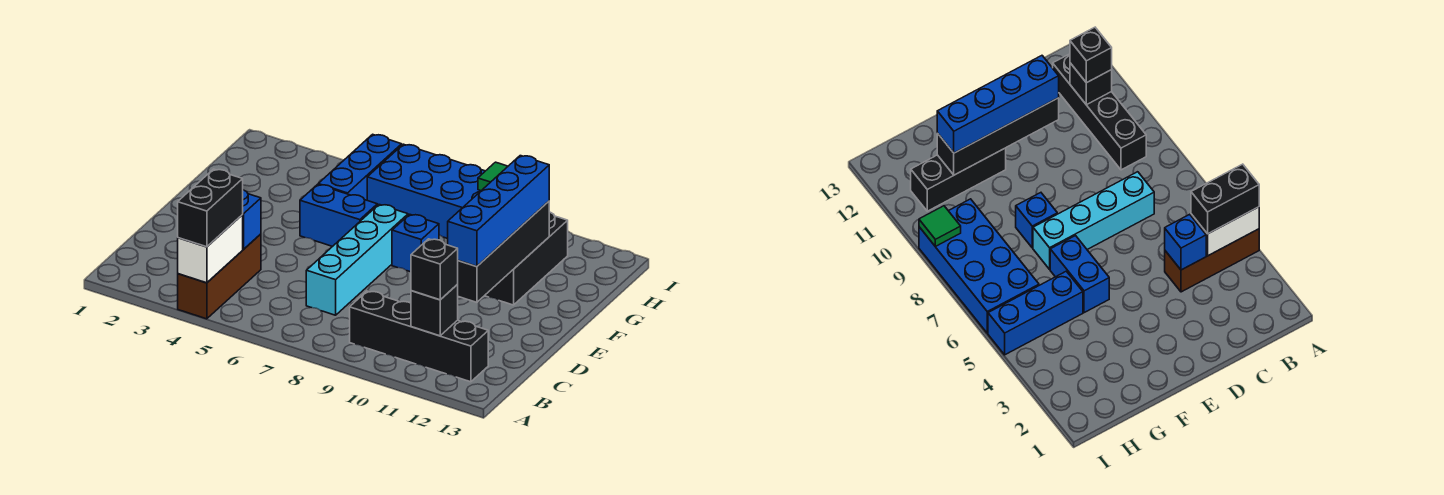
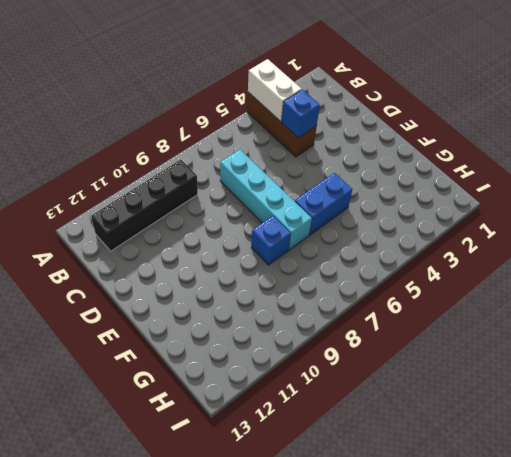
none -> black brick F11:H11 level 1
none -> blue brick G5:I5 level 1
none -> blue brick H6:I9 level 1

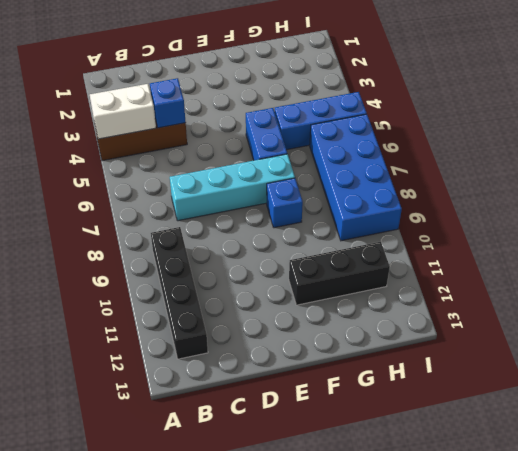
none -> black brick B11 level 2
none -> black brick D11:G11 level 2
none -> green tile I9 level 2

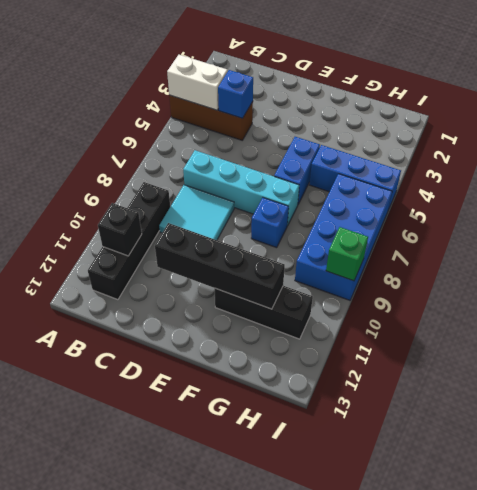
cyan tile C8:D9 level 1 -> none
green brick I9 level 2 -> green tile I9 level 2
none -> black brick A4:B4 level 3
none -> black brick B11 level 3
none -> blue brick D11:G11 level 3

